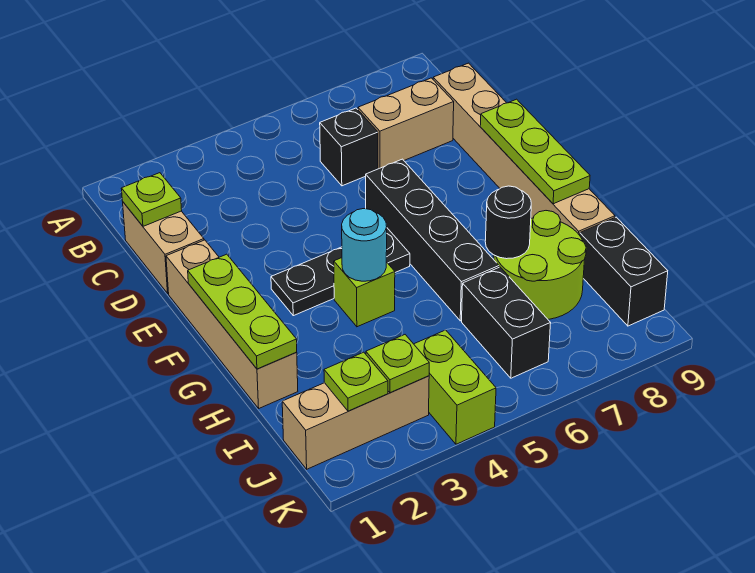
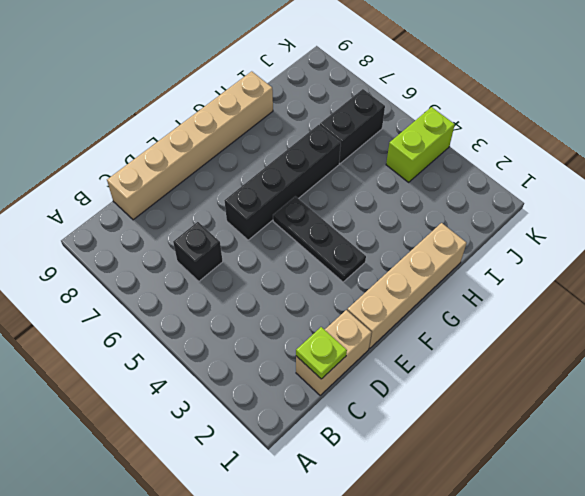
none -> tan brick C7:C8 level 1
none -> lime brick G4 level 1
none -> lime round brick H7:I8 level 1

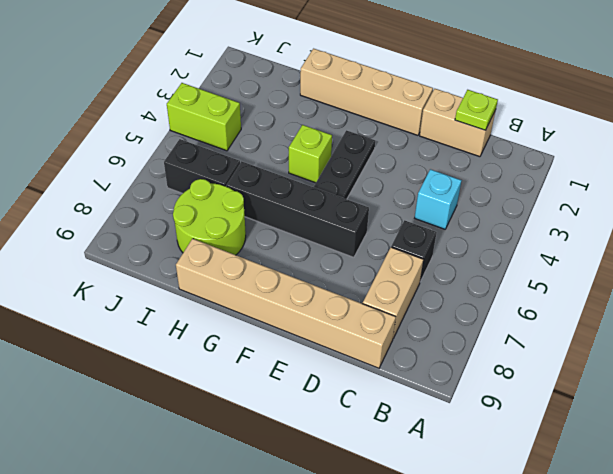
cyan brick C4 level 1 -> none
none -> black brick I9:J9 level 1
none -> tan brick J1:J3 level 1
none -> lime plate E9:G9 level 2

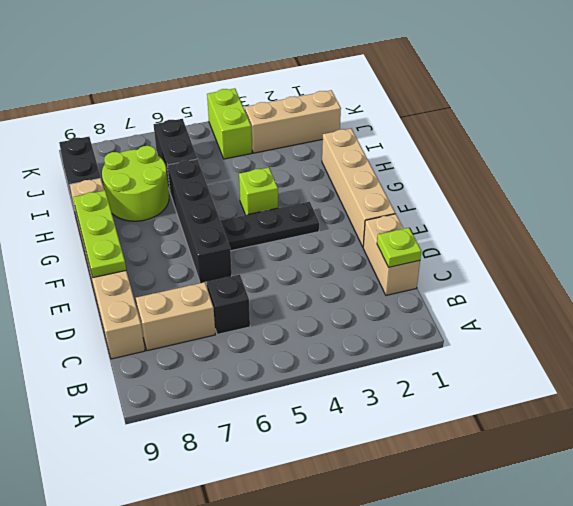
none -> lime plate F1:H1 level 2
none -> cyan round brick G4 level 2
none -> black round brick H7 level 2

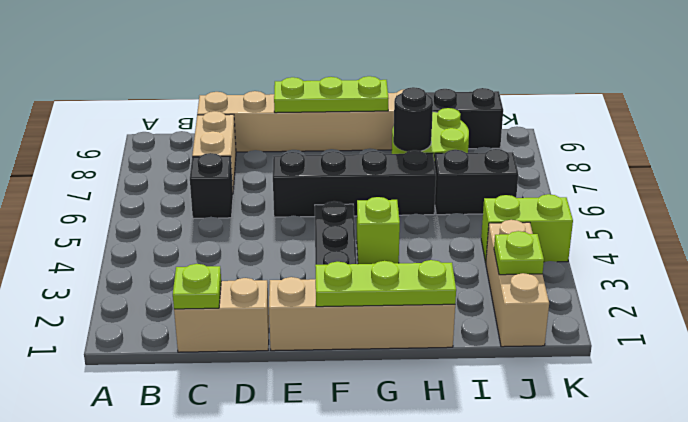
none -> cyan round brick G4 level 2
none -> lime plate J3 level 2

